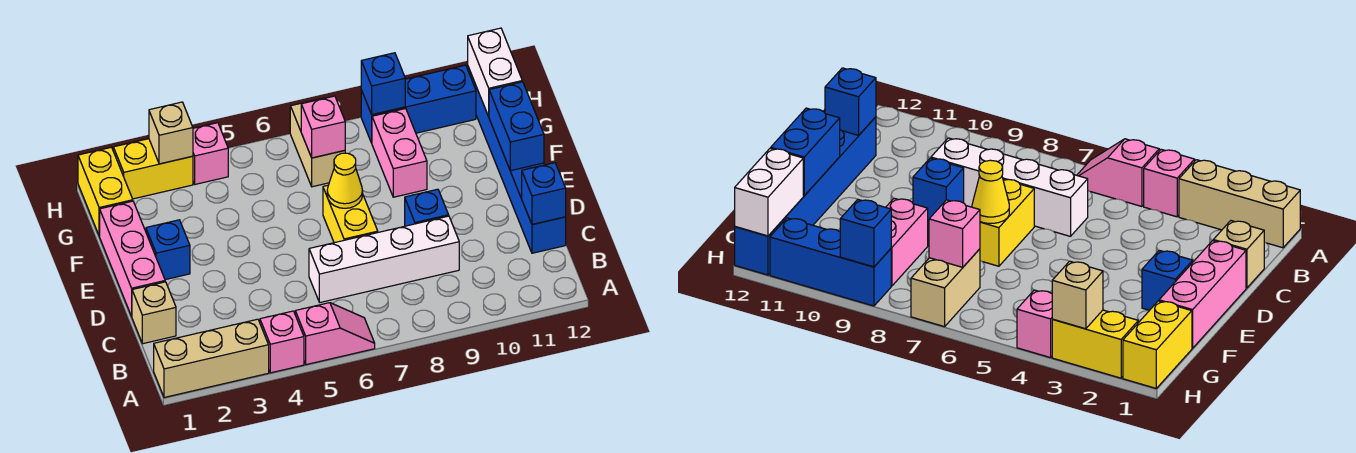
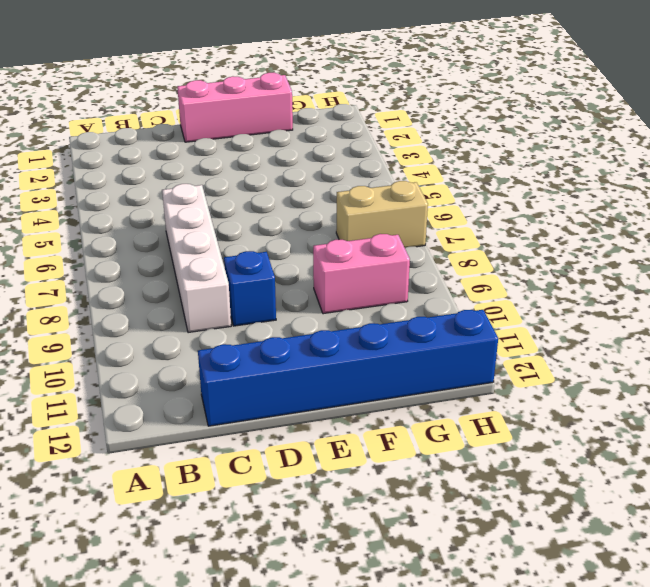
none -> tan brick A1:A3 level 1
none -> pink brick A4 level 1
none -> pink slope A5:A6 level 1 top 5

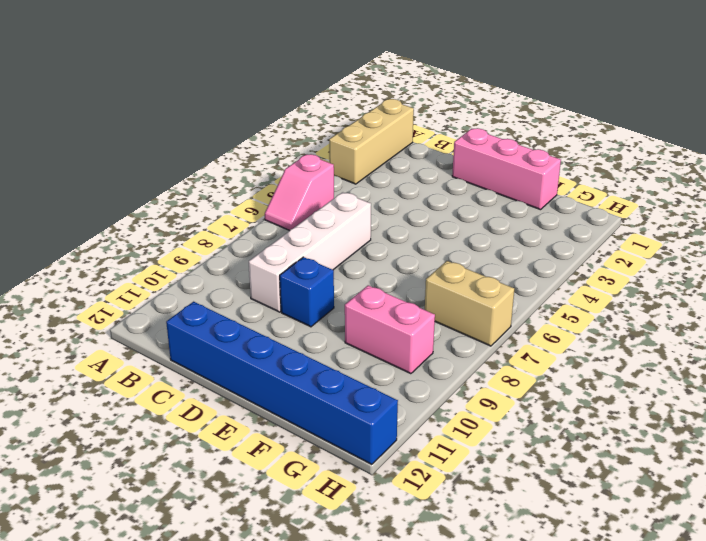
none -> pink brick A4 level 1
none -> tan brick C1 level 1
none -> yellow brick D7:E7 level 1

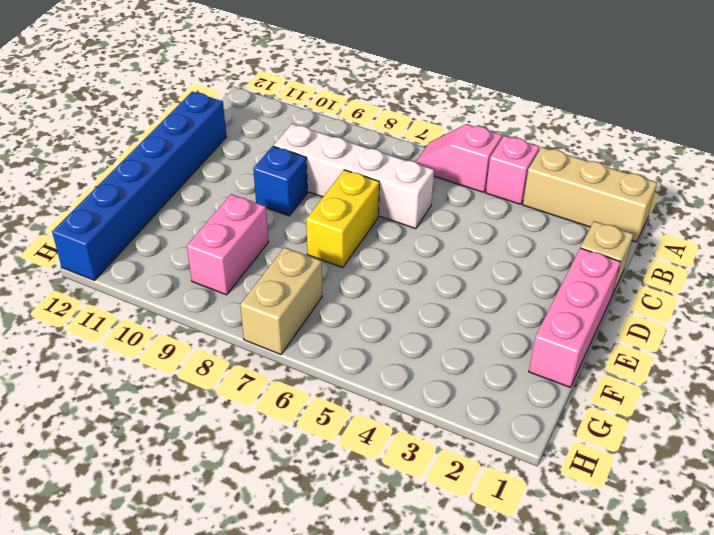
none -> blue brick E2 level 1
none -> yellow brick G1:H1 level 1
none -> yellow brick H2:H3 level 1

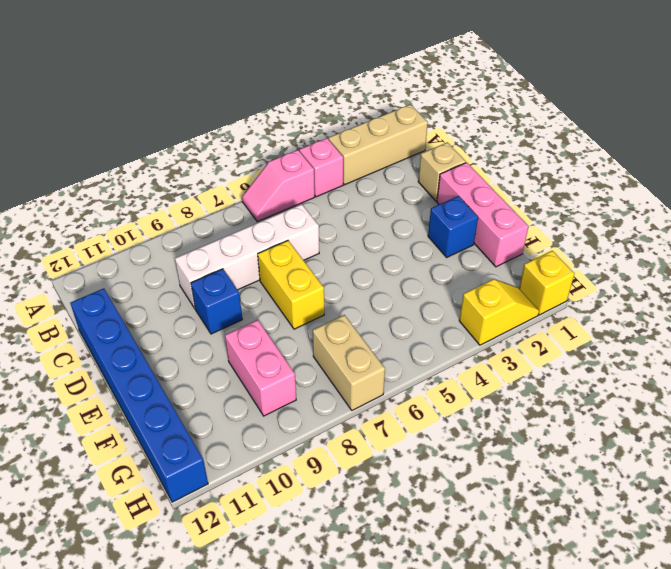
yellow brick H1 level 1 -> yellow brick G1:H1 level 1
yellow slope H2:H3 level 1 top 3 -> yellow brick H2:H3 level 1
none -> pink brick H4 level 1
none -> blue brick H9:H11 level 1
none -> blue brick C12 level 2

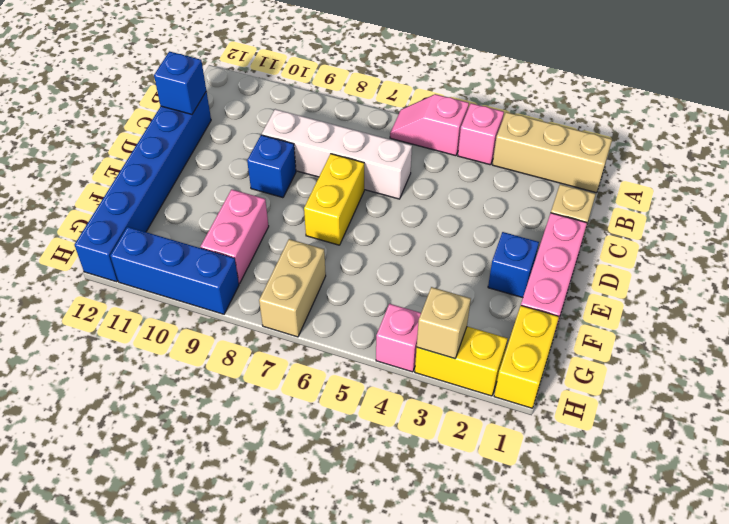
none -> yellow cone E7 level 2
none -> blue brick E12:F12 level 2
none -> pink brick G7 level 2

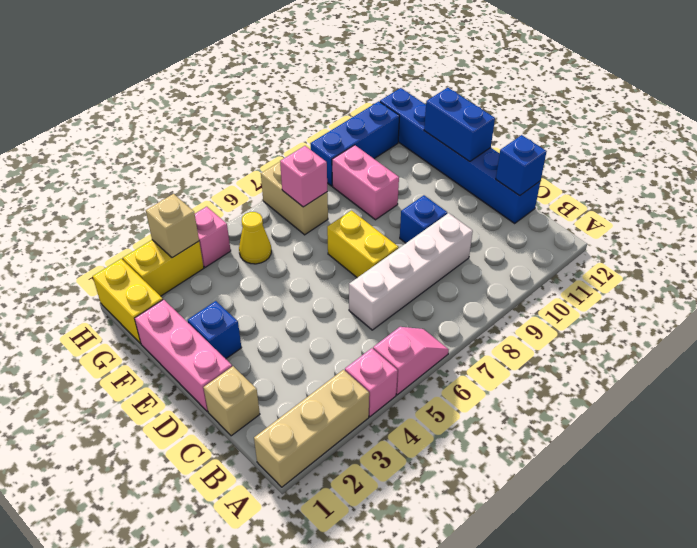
yellow cone G5 level 1 -> yellow cone E7 level 2
none -> white brick G12:H12 level 2
none -> blue brick H9 level 2

